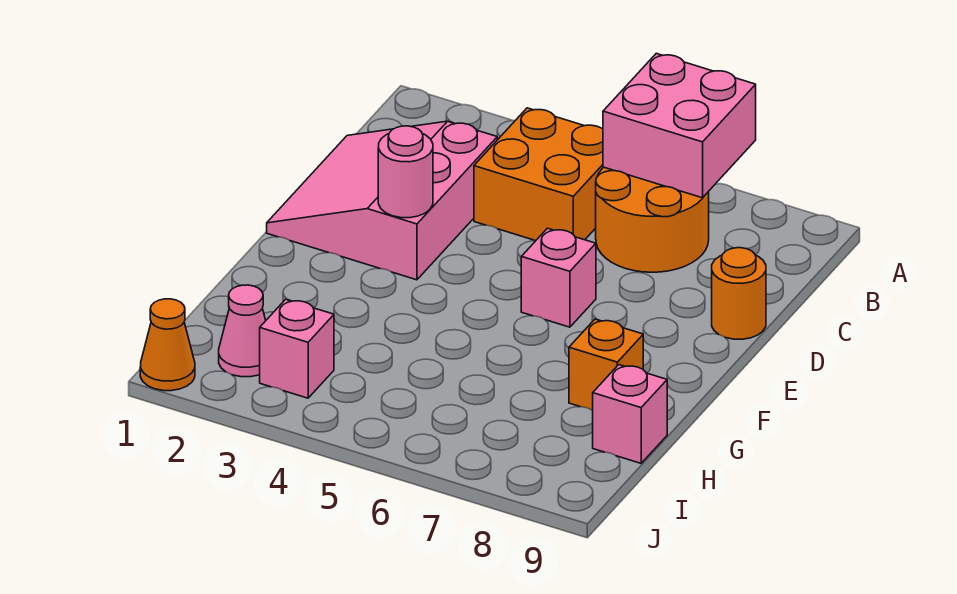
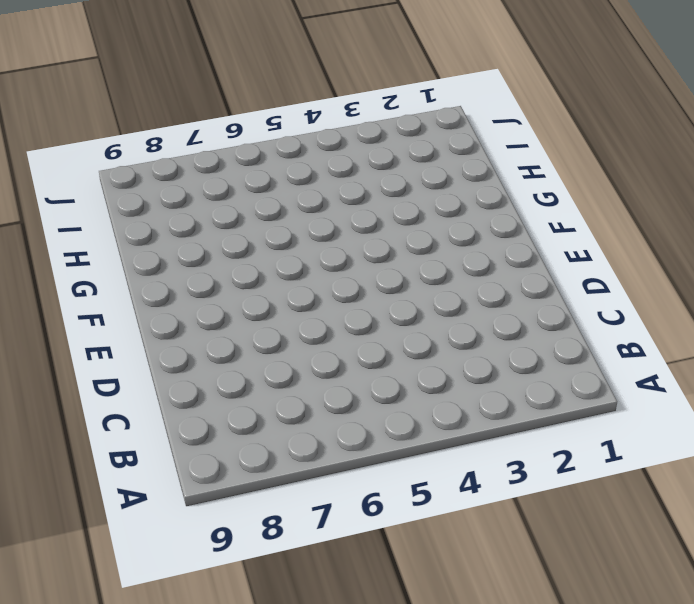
none -> orange brick B4:C5 level 1
none -> orange round brick B6:C7 level 1
none -> pink slope C1:E3 level 1 top 3

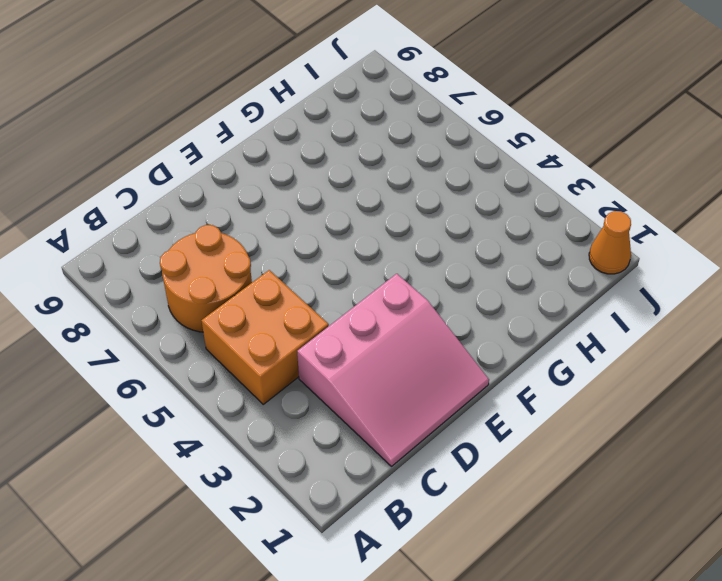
none -> orange round brick D9 level 1
none -> pink brick E6 level 1
none -> orange brick G8 level 1

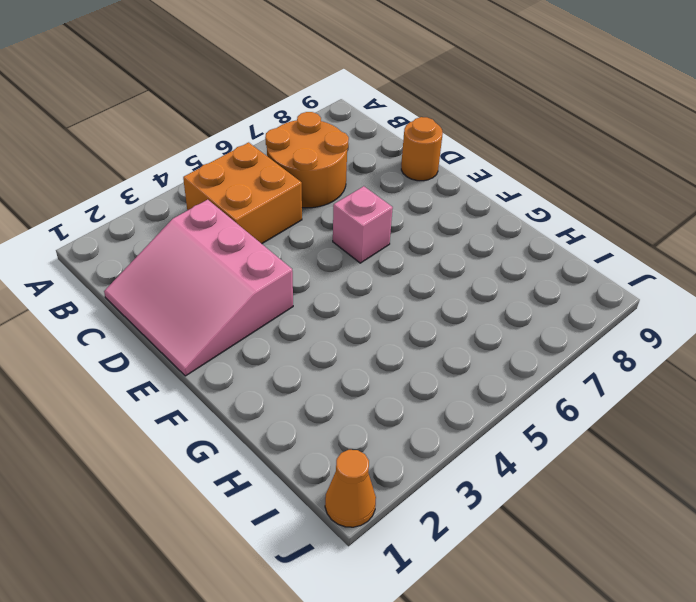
none -> orange brick G8 level 1
none -> pink brick H9 level 1
none -> pink cone I2 level 1

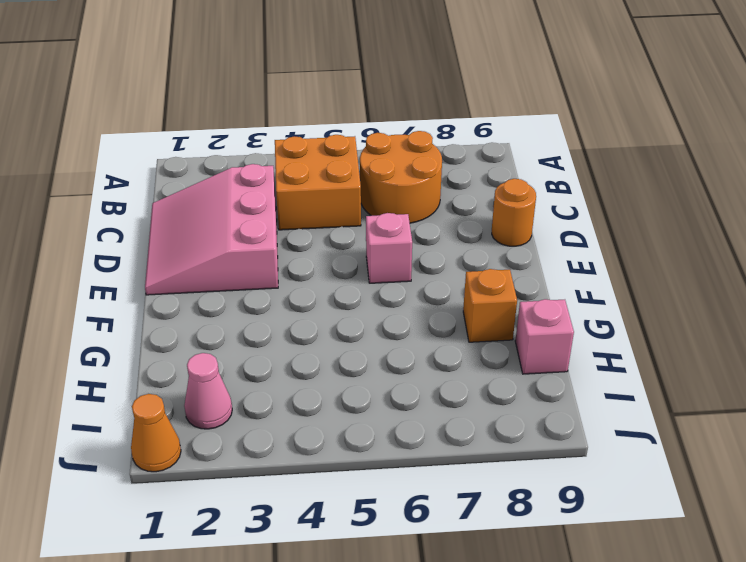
none -> pink brick I3 level 1
none -> pink brick A6:B7 level 2
none -> pink round brick E3 level 2

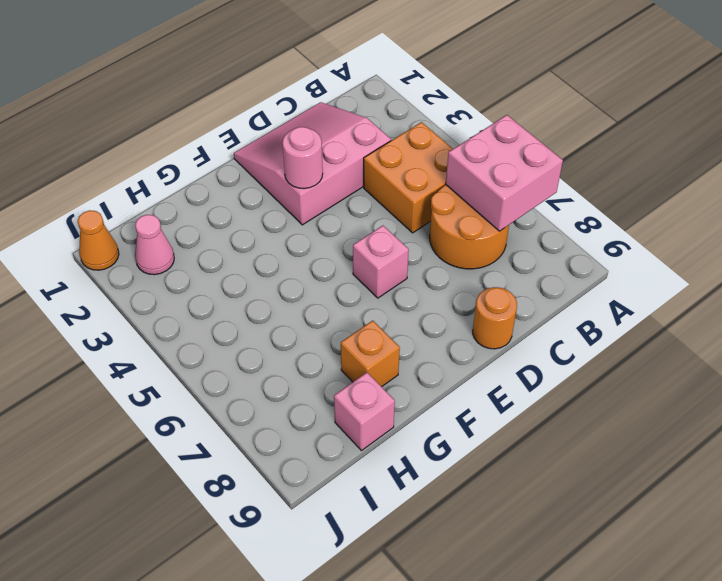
none -> pink brick I3 level 1

